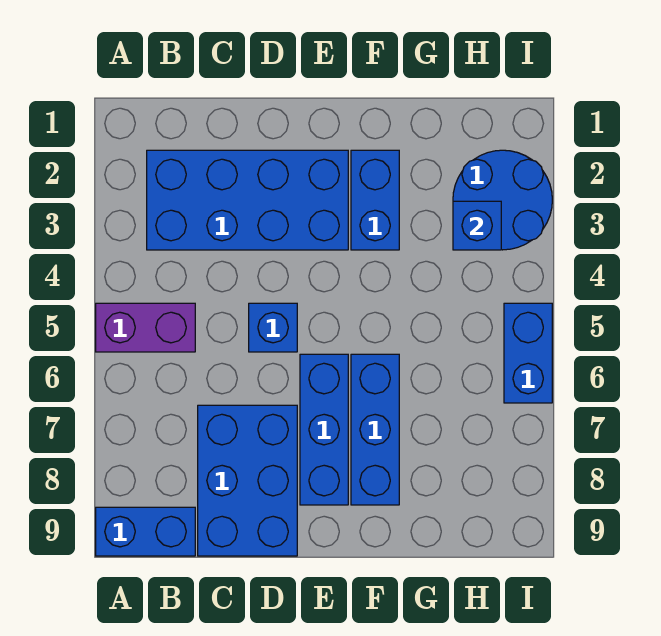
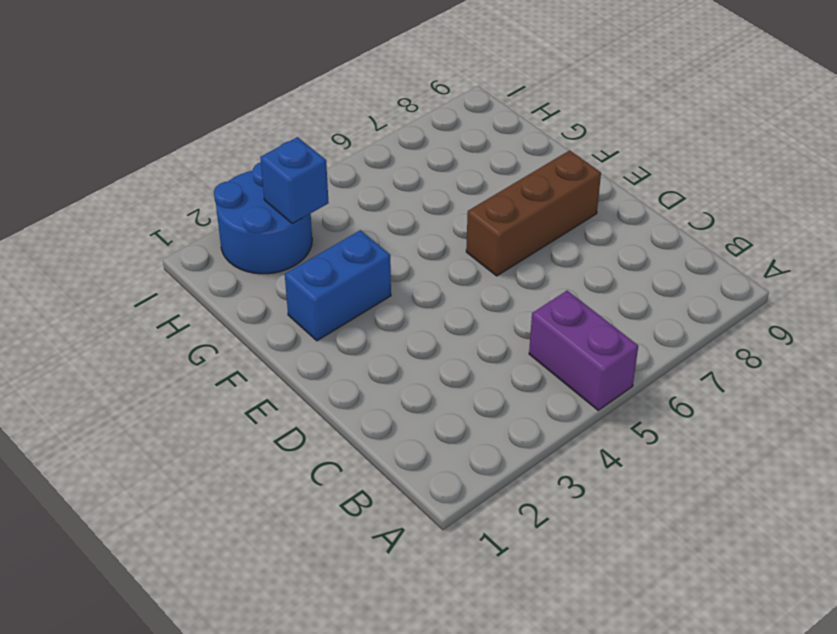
brown brick E6:E8 level 1 -> blue brick E6:E8 level 1
none -> blue brick A9:B9 level 1
none -> blue brick B2:E3 level 1

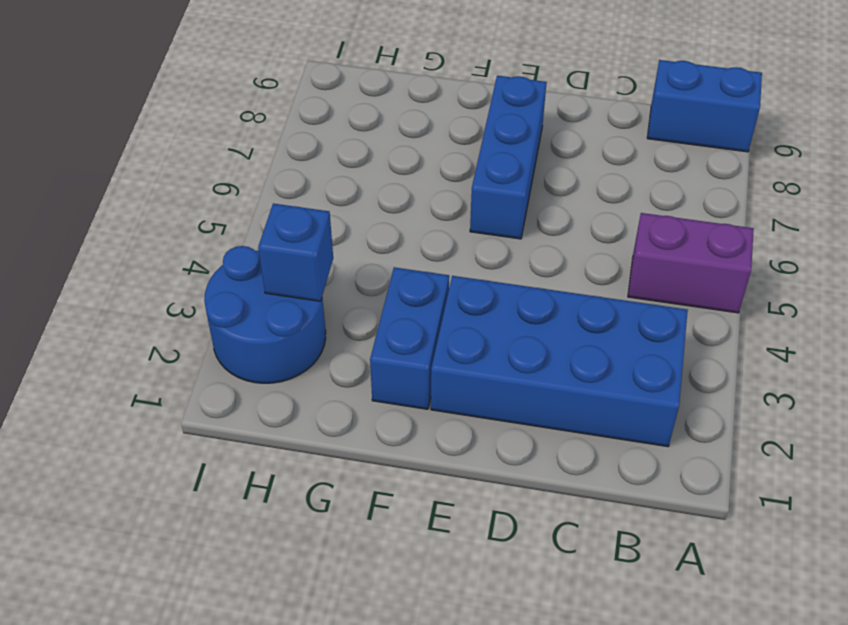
none -> blue brick C7:D9 level 1
none -> blue brick D5 level 1

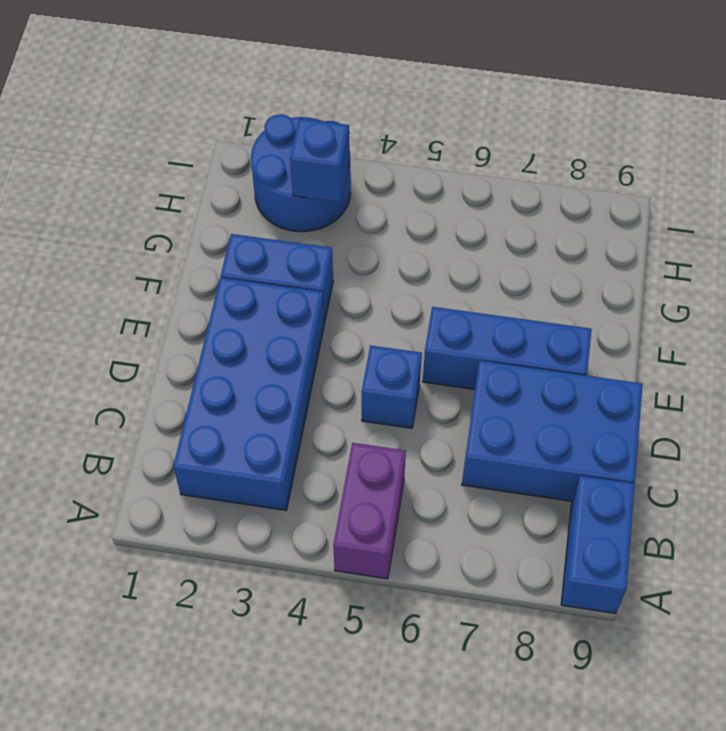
none -> blue brick F6:F8 level 1
none -> blue brick I5:I6 level 1

